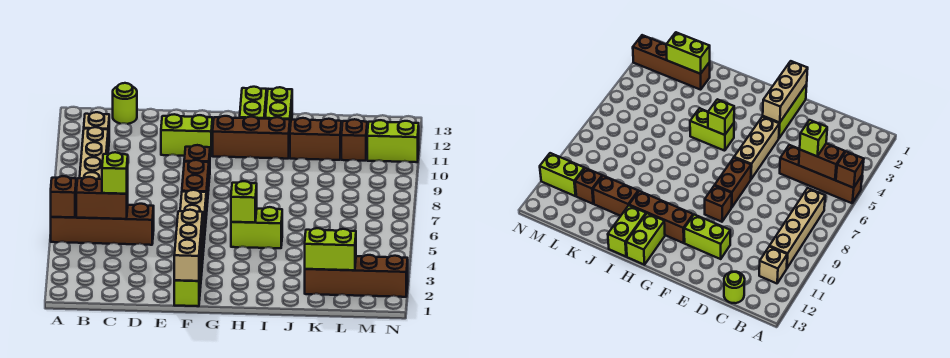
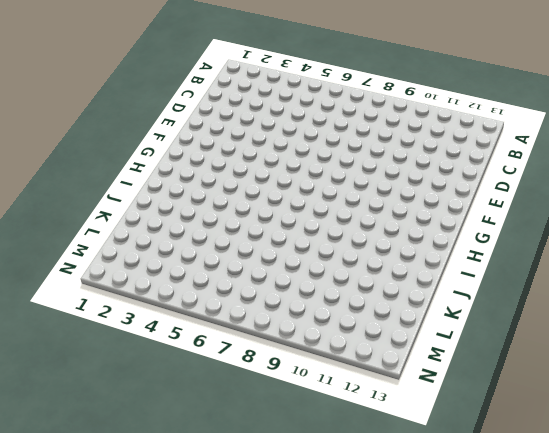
none -> brown brick A5:D5 level 1
none -> tan brick B7:B10 level 1
none -> tan brick B11 level 1

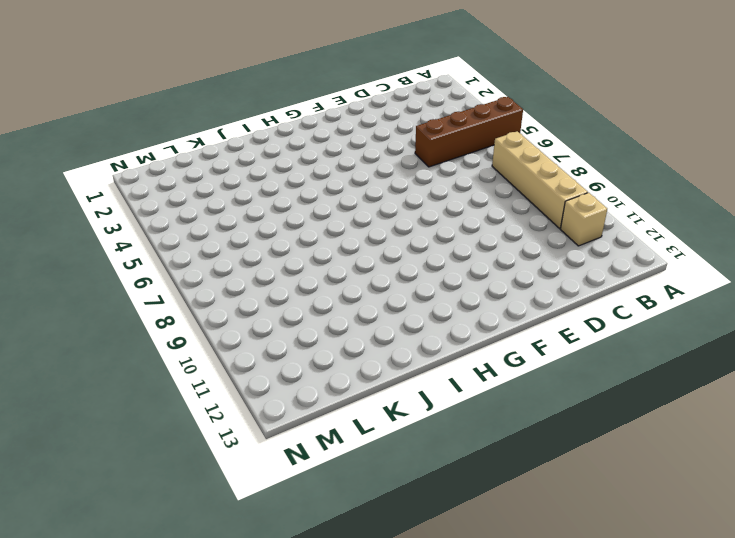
none -> lime round brick C13 level 1
none -> lime brick E11:F11 level 1
none -> lime brick F1:F3 level 1

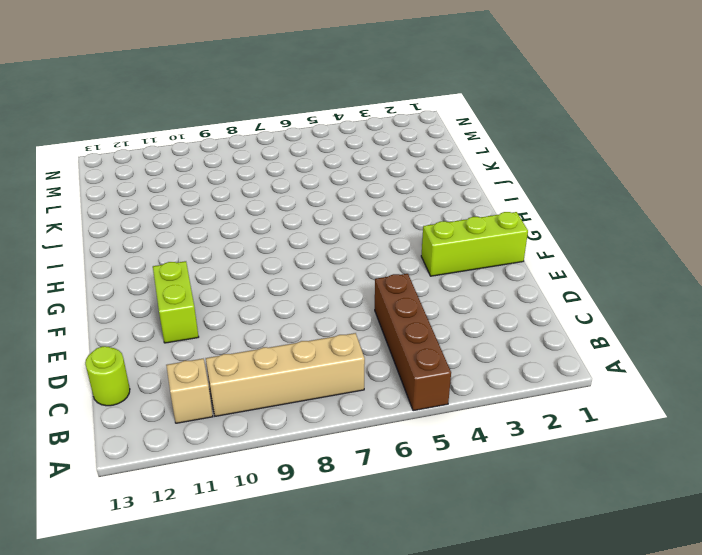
none -> tan brick F4:F6 level 1
none -> brown brick F7:F8 level 1
none -> brown brick F9 level 1

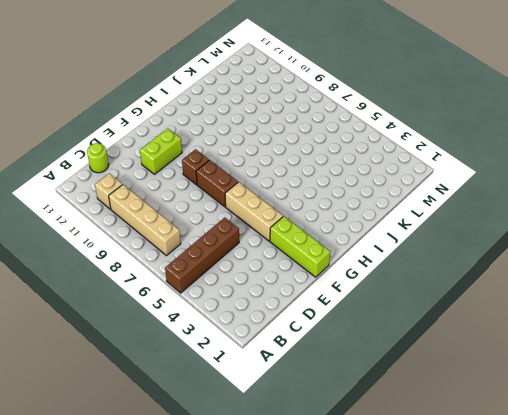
none -> brown brick G11:I11 level 1
none -> lime brick H5:I5 level 1
none -> lime brick H12:H13 level 1

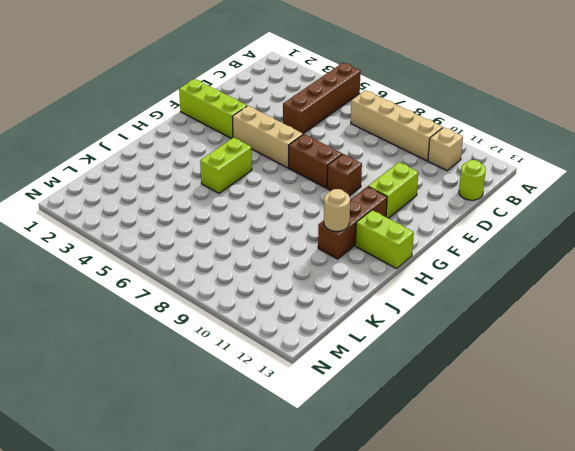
tan round brick I11 level 2 -> none
none -> lime brick I12:I13 level 1
none -> brown brick J11:K11 level 1
none -> brown brick K2:N2 level 1

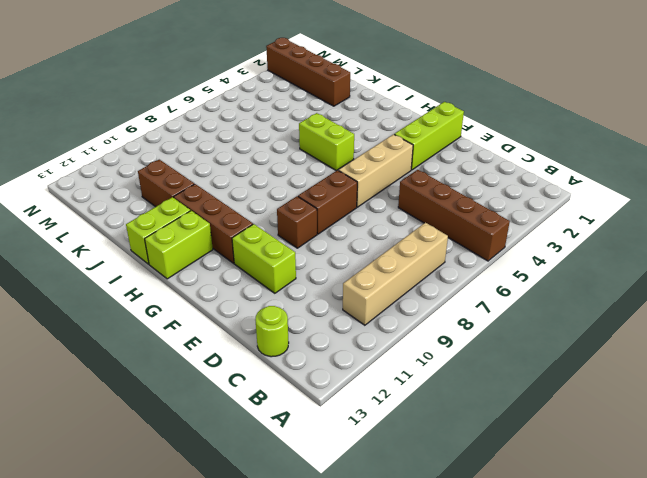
none -> tan brick B11 level 1
none -> brown brick L11 level 1
none -> lime brick M11:N11 level 1

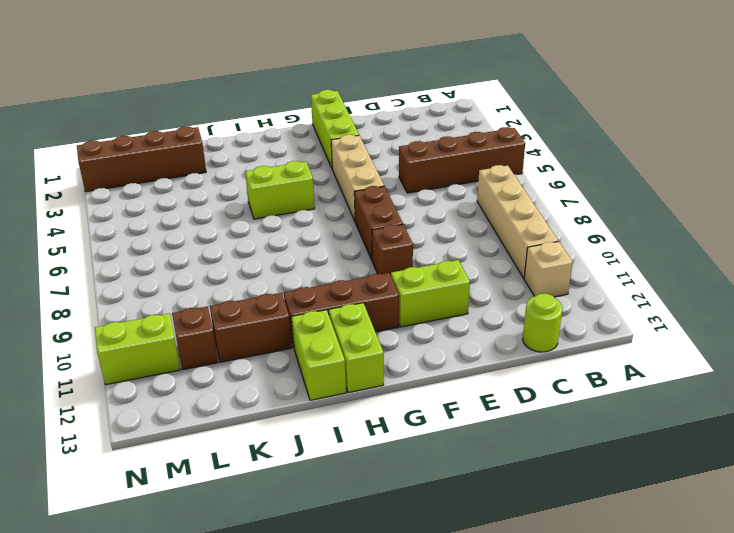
none -> brown brick A5 level 2
none -> brown brick B5:C5 level 2
none -> tan brick F1:F3 level 2

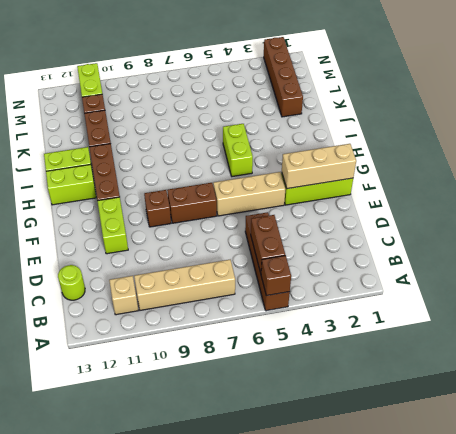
none -> lime brick H5 level 2
none -> lime brick K2:L2 level 2
none -> lime brick C5 level 3

